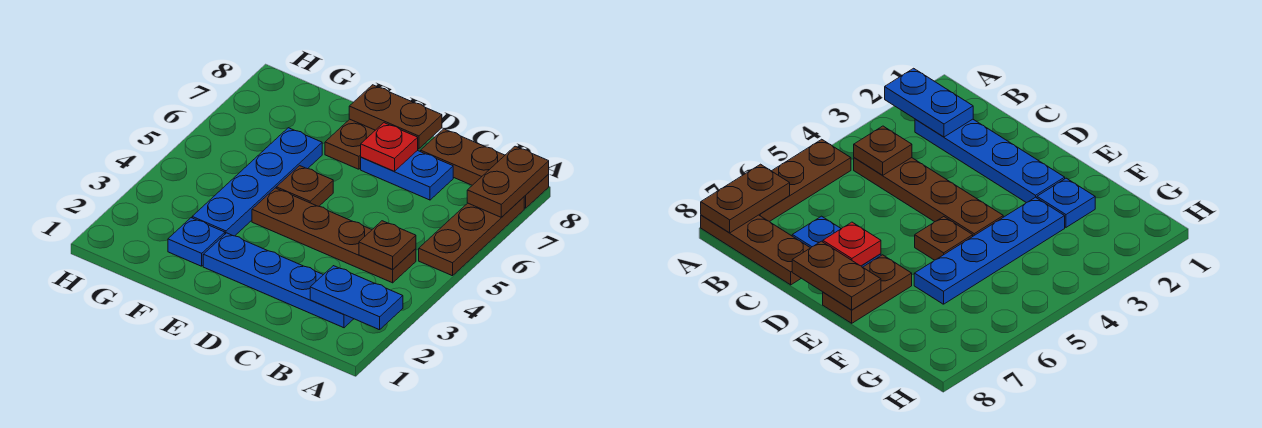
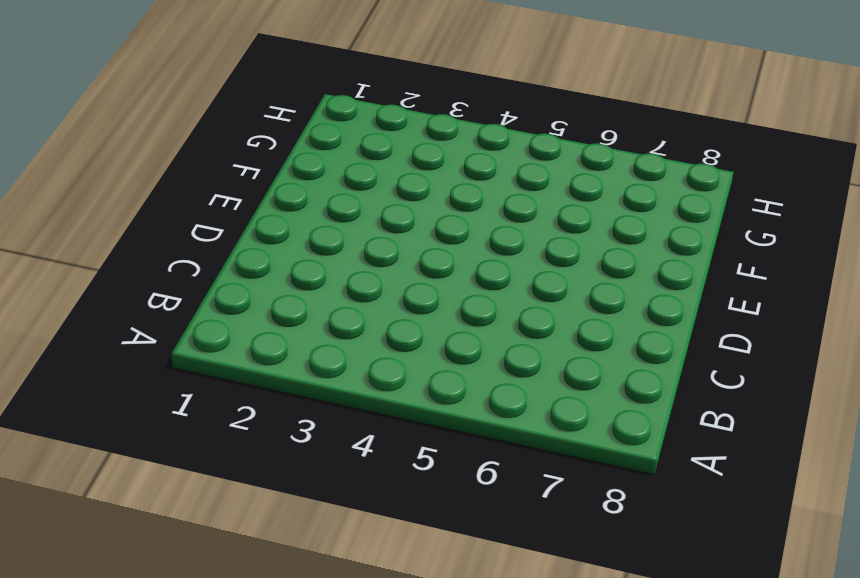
none -> brown plate A5:A7 level 1
none -> brown plate A8:C8 level 1
none -> blue plate B2:E2 level 1

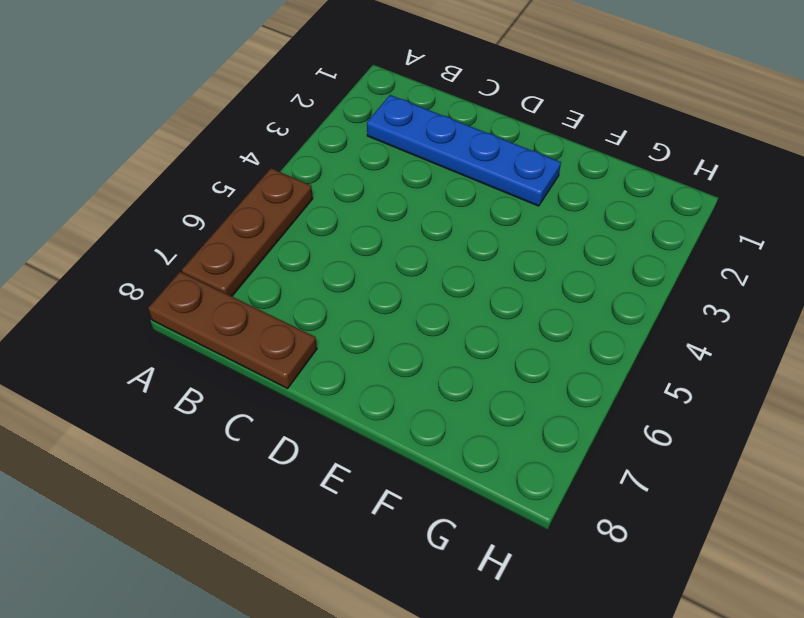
none -> brown plate B4:E4 level 1
none -> blue plate C7:D7 level 1
none -> brown plate E5 level 1

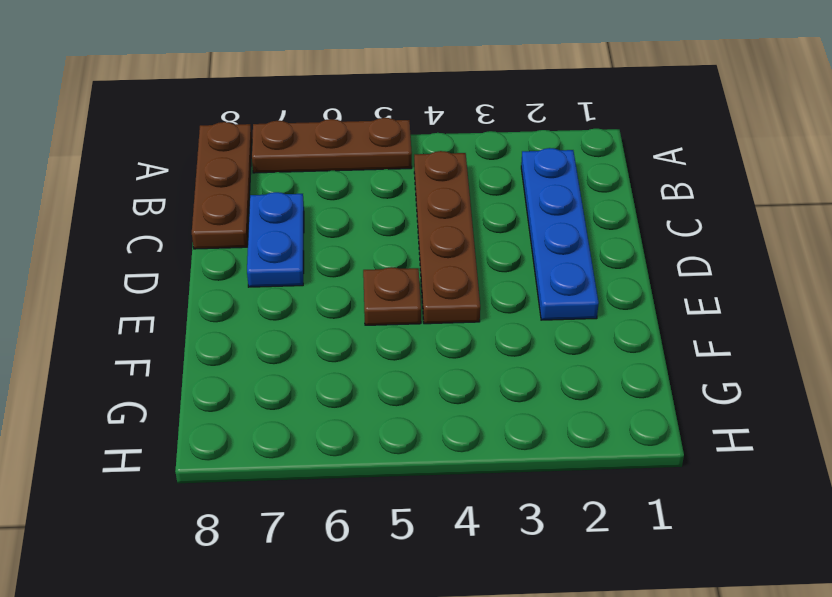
none -> brown plate E7:E8 level 1
none -> blue plate F2 level 1
none -> blue plate F3:F6 level 1

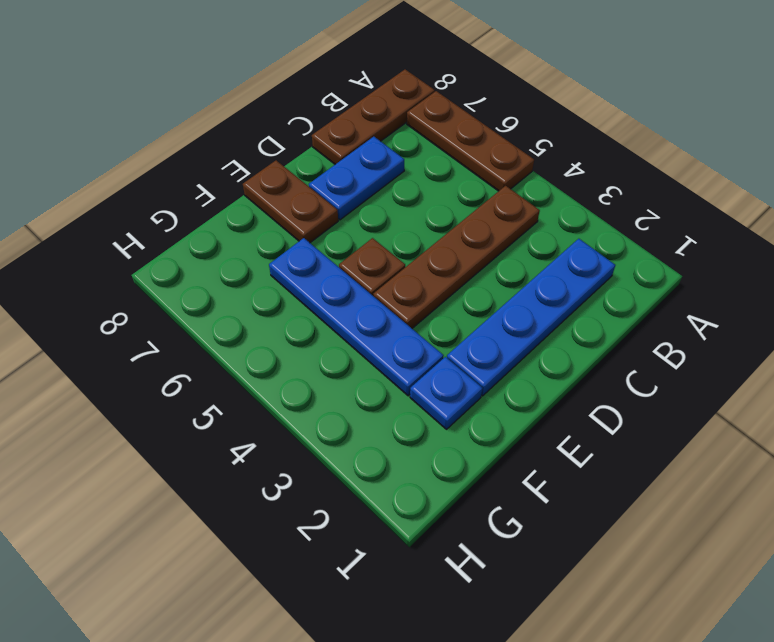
none -> blue plate A2:B2 level 2
none -> brown plate A7:A8 level 2
none -> brown plate B4 level 2

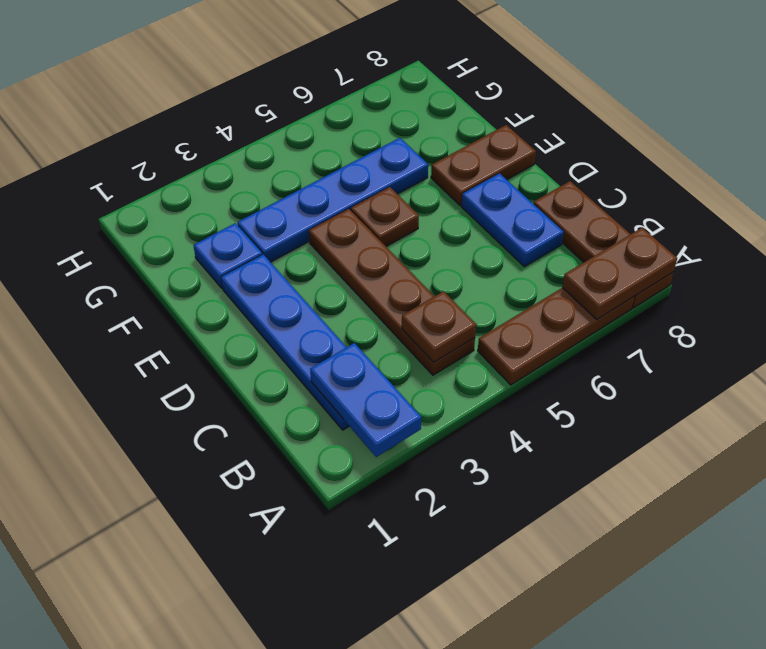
none -> red plate D7 level 2
none -> brown plate D8:E8 level 2

